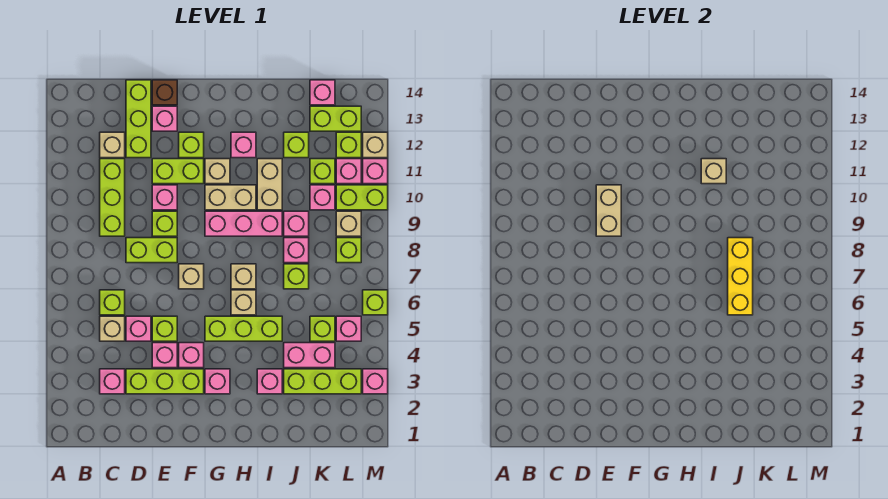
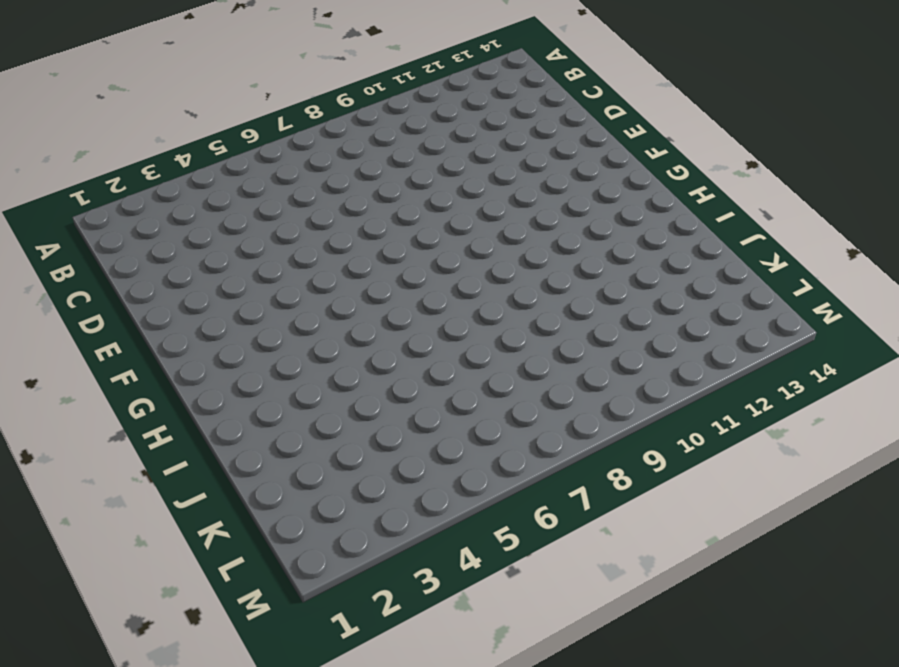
none -> pink brick C3 level 1
none -> tan brick C5 level 1
none -> lime brick C6 level 1
none -> lime brick C9:C11 level 1

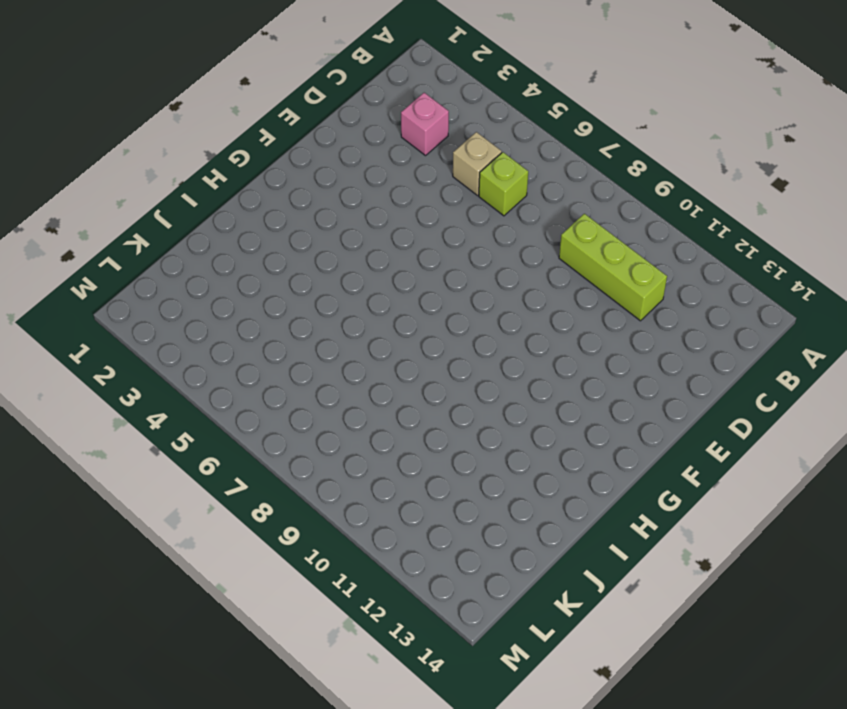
none -> tan brick C12 level 1
none -> lime brick D3:F3 level 1
none -> pink brick D5 level 1
none -> lime brick D8:E8 level 1

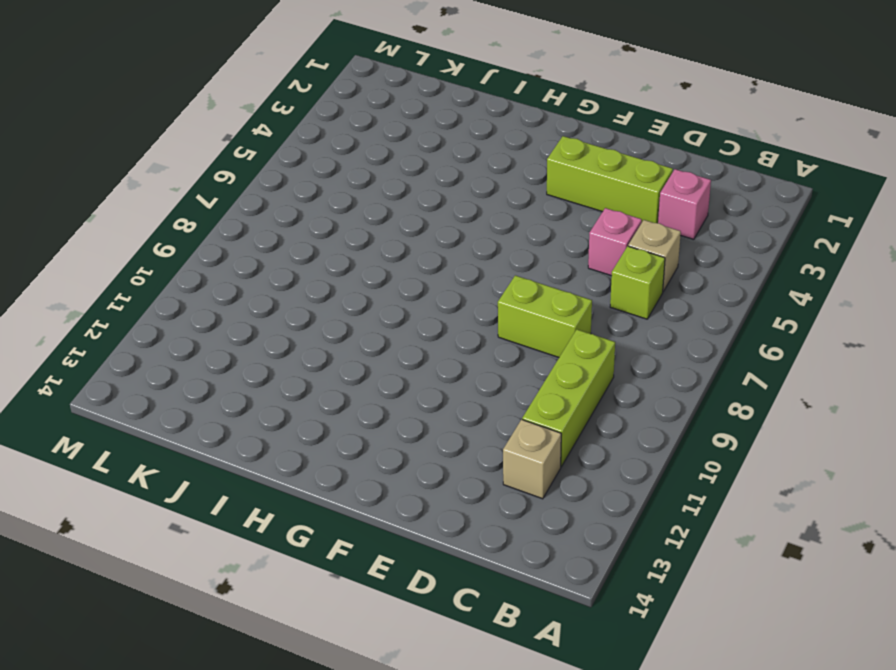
none -> lime brick D12:D14 level 1
none -> pink brick E4 level 1
none -> lime brick E5 level 1
none -> lime brick E9 level 1

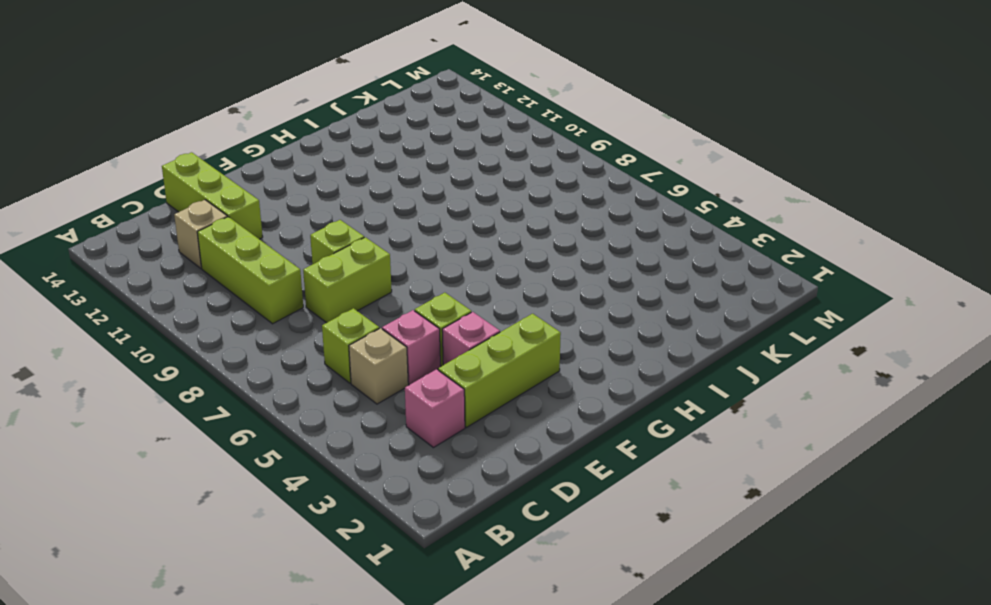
none -> pink brick E10 level 1
none -> lime brick E11:F11 level 1
none -> pink brick E13 level 1
none -> brown brick E14 level 1

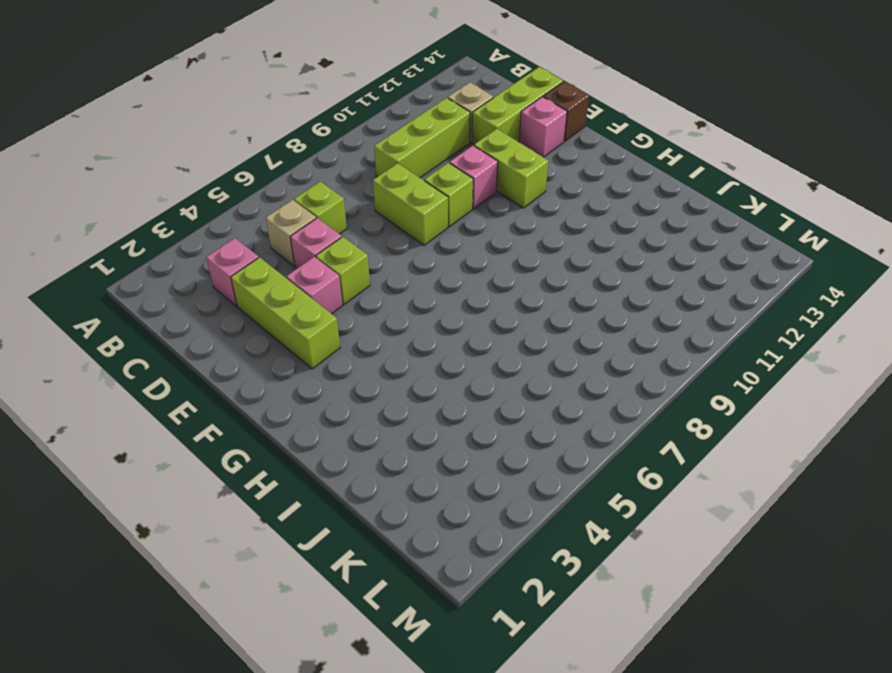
none -> pink brick F4 level 1
none -> tan brick F7 level 1
none -> lime brick F12 level 1
none -> pink brick G3 level 1

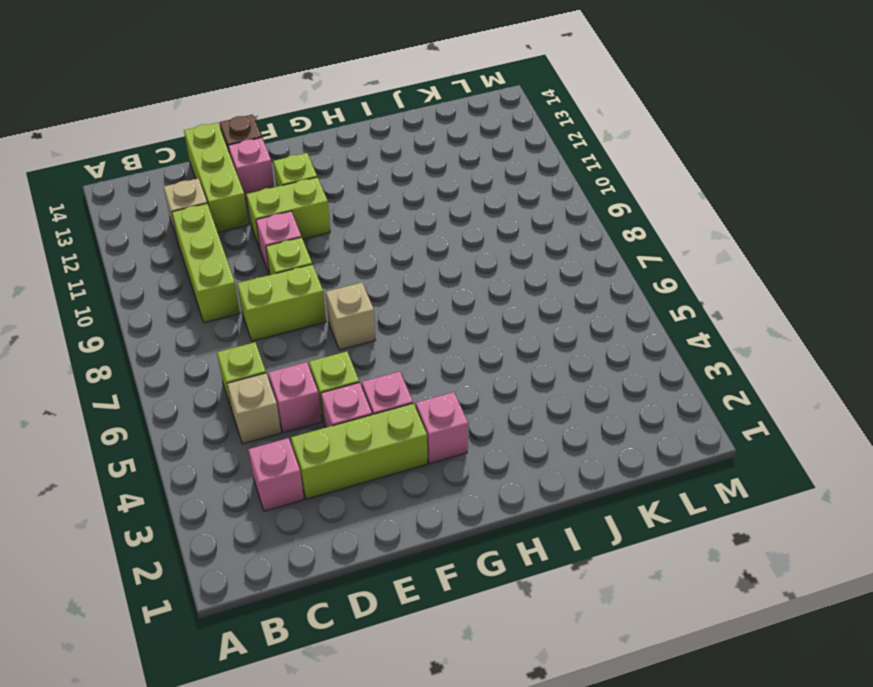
none -> lime brick G5:I5 level 1
none -> pink brick G9:I9 level 1
none -> tan brick G10:H10 level 1
none -> tan brick G11 level 1

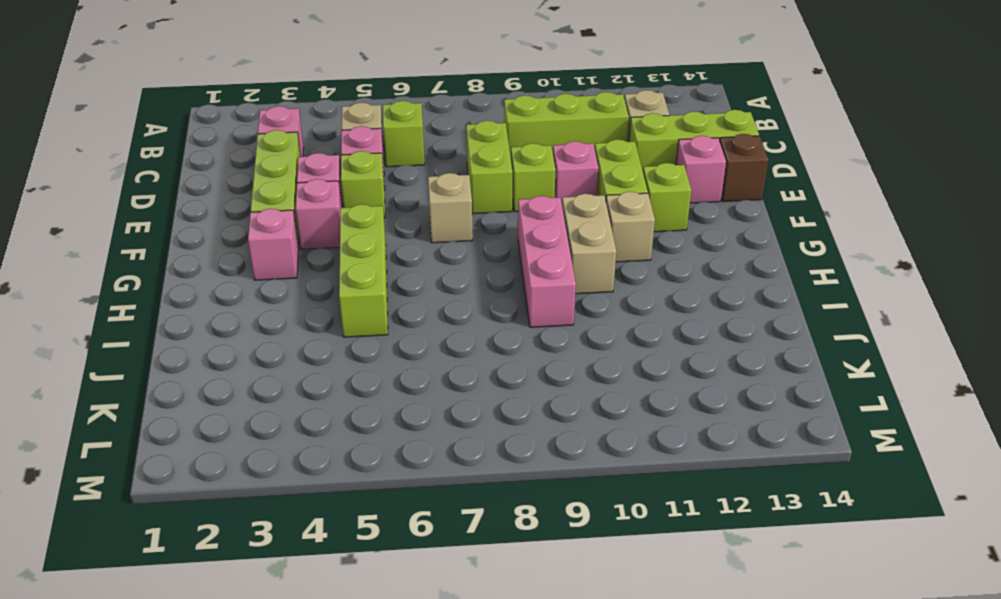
none -> tan brick H6 level 1
none -> tan brick H7 level 1
none -> pink brick H12 level 1
none -> pink brick I3 level 1

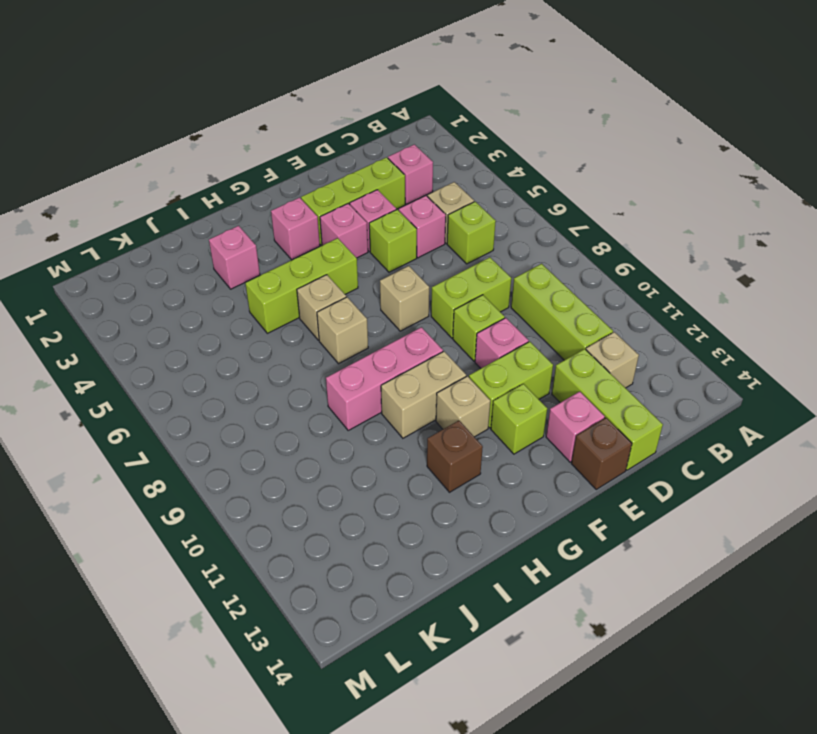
brown brick H12 level 1 -> pink brick H12 level 1
none -> tan brick I10:I11 level 1
none -> lime brick J3:L3 level 1
none -> pink brick J4:K4 level 1
none -> lime brick J7 level 1

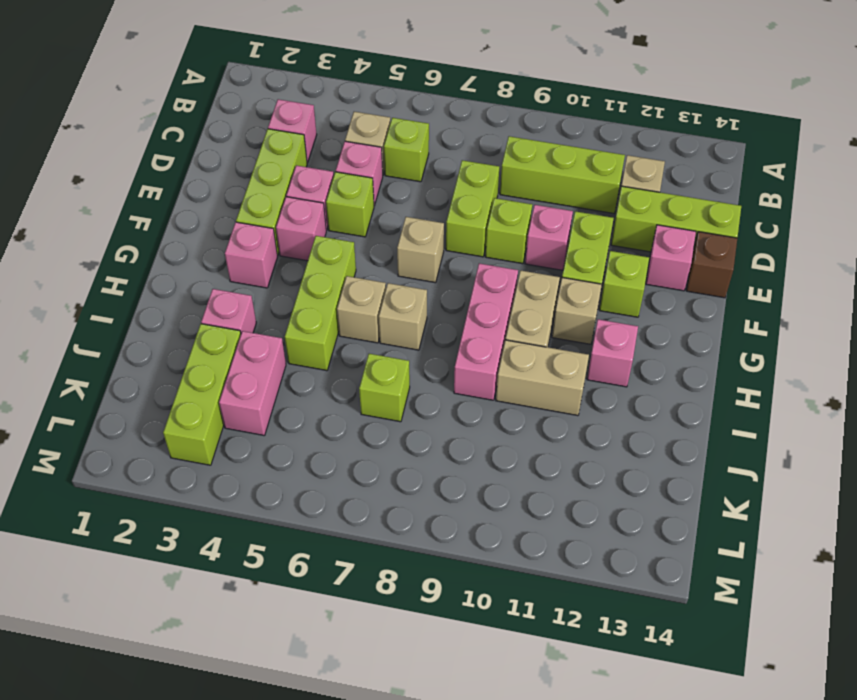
none -> pink brick J8 level 1
none -> pink brick J9 level 1
none -> lime brick J12 level 1
none -> lime brick K5 level 1

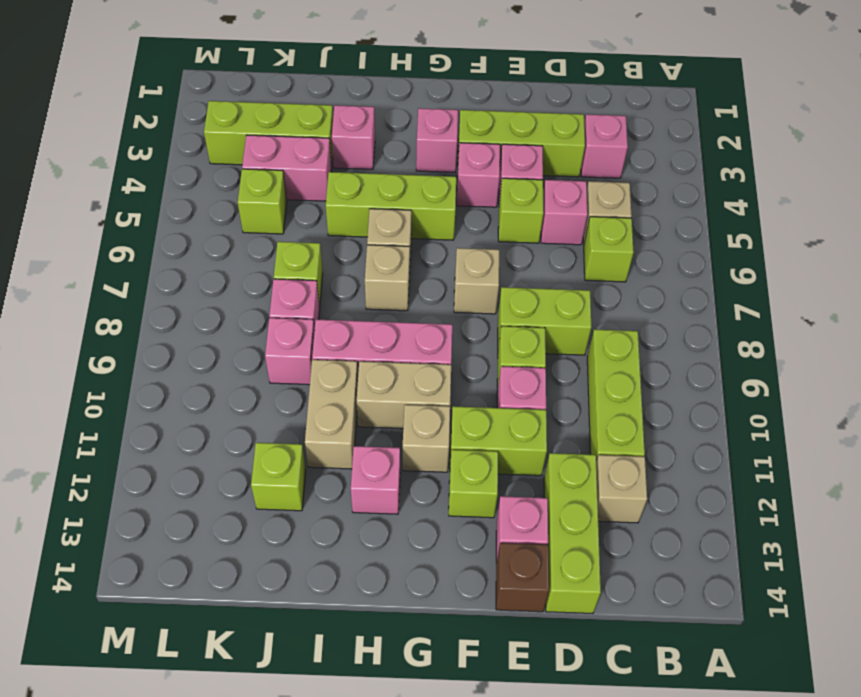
none -> pink brick K10 level 1
none -> lime brick K11 level 1
none -> lime brick K13:L13 level 1
none -> pink brick K14 level 1

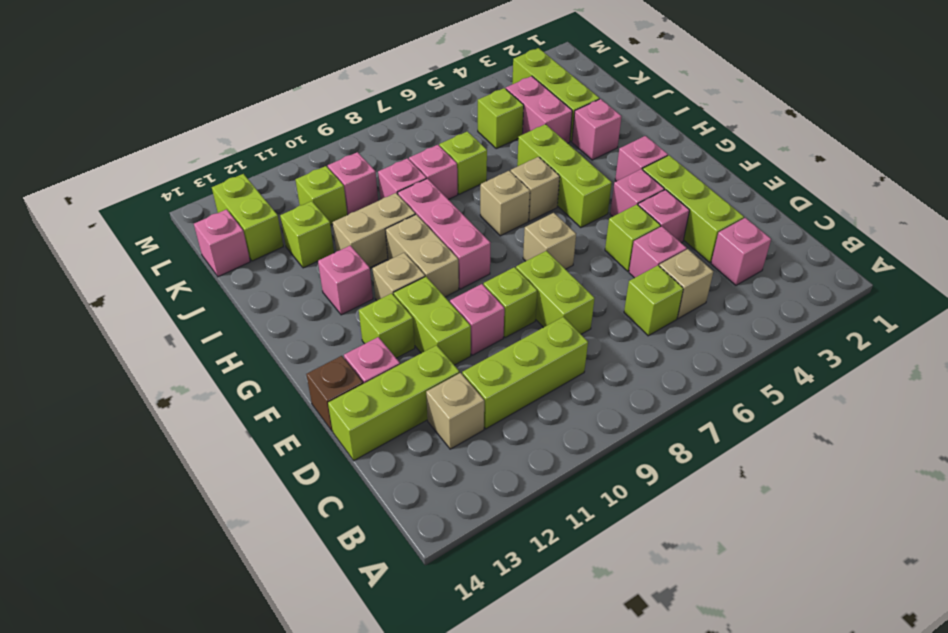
none -> pink brick L5 level 1
none -> lime brick L8 level 1
none -> tan brick L9 level 1
none -> lime brick L10:M10 level 1

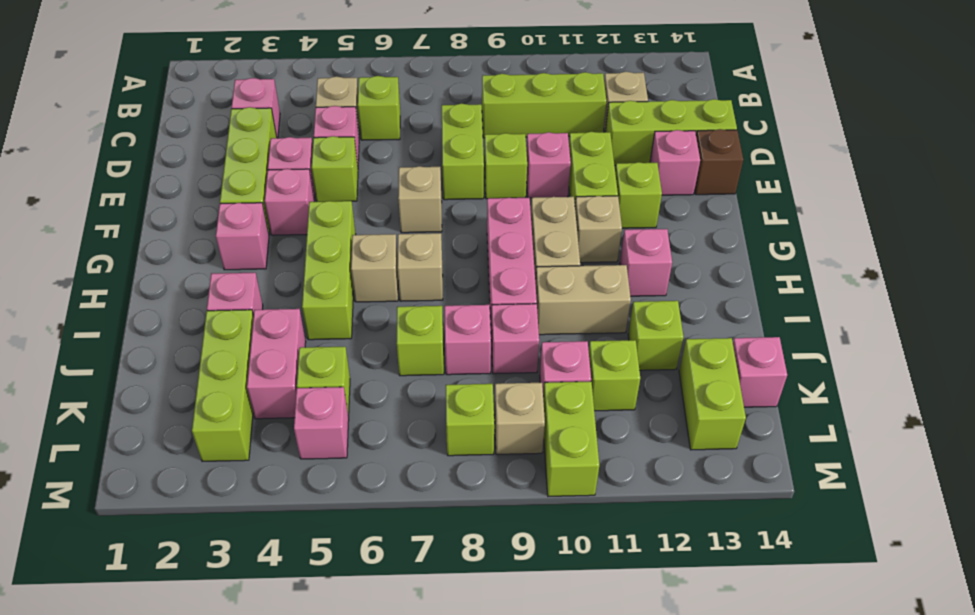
none -> pink brick L11 level 1
none -> lime brick L12 level 1
none -> pink brick M3 level 1
none -> lime brick M6 level 1

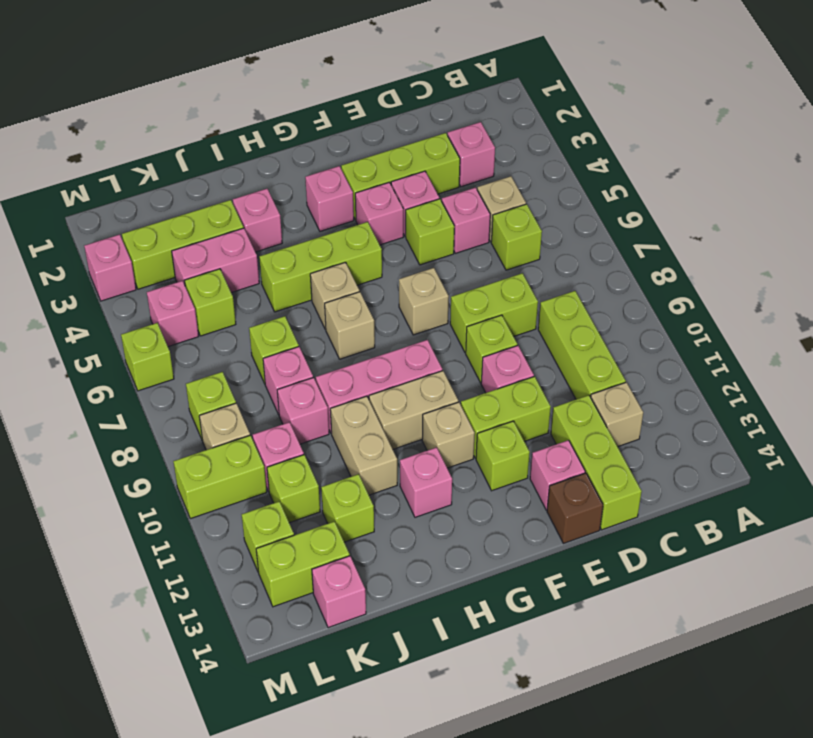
none -> pink brick L11 level 1
none -> pink brick M11 level 1
none -> tan brick M12 level 1
none -> tan brick E9:E10 level 2

